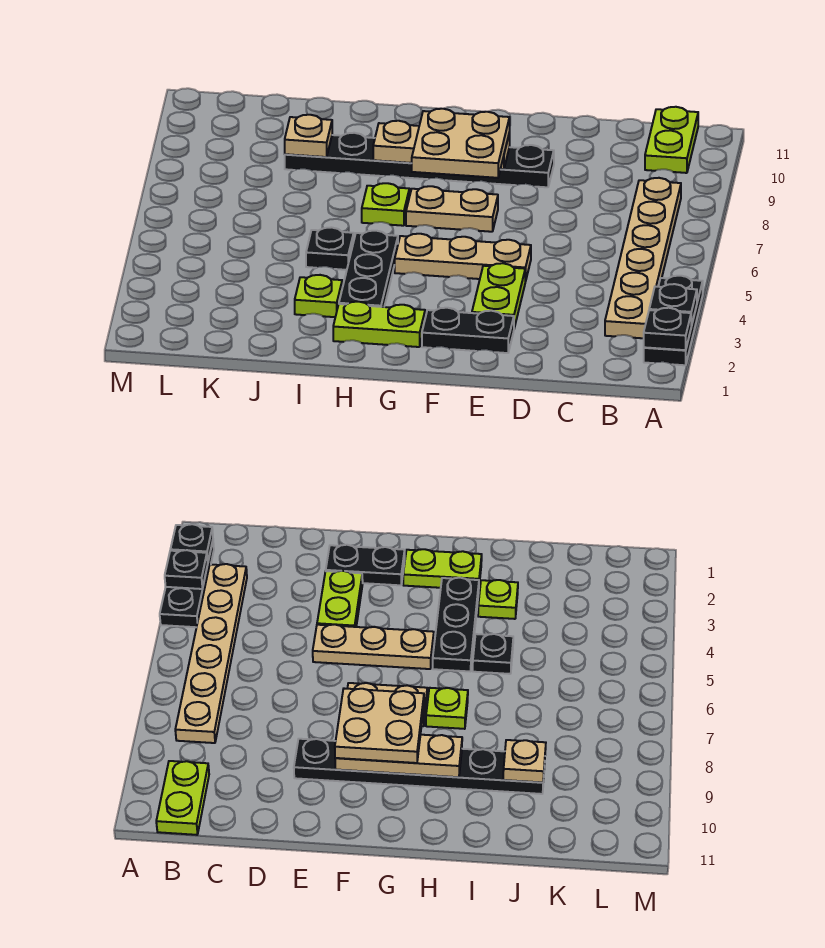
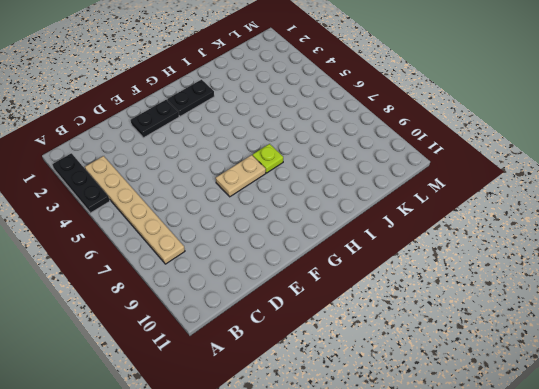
black plate G2:H2 level 1 -> lime plate G2:H2 level 1
none -> lime plate B10:B11 level 1
none -> lime plate E3:E4 level 1
none -> tan plate E5:G5 level 1

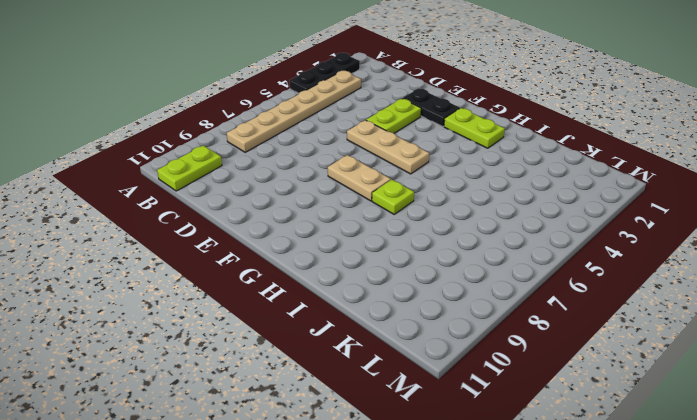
none -> black plate E9:J9 level 1
none -> black plate H3:H5 level 1
none -> lime plate I3 level 1

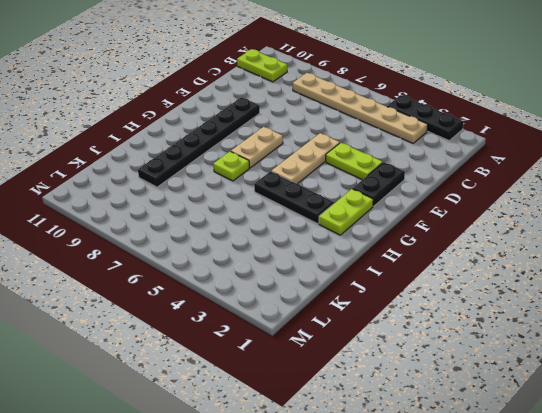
none -> lime plate I3 level 1
none -> black plate I5 level 1
none -> black plate A2 level 2

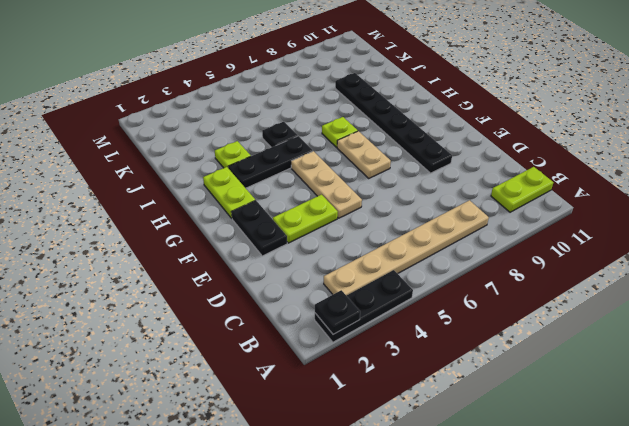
none -> black plate A3 level 2
none -> tan plate F9:H9 level 2
none -> tan plate J9 level 2

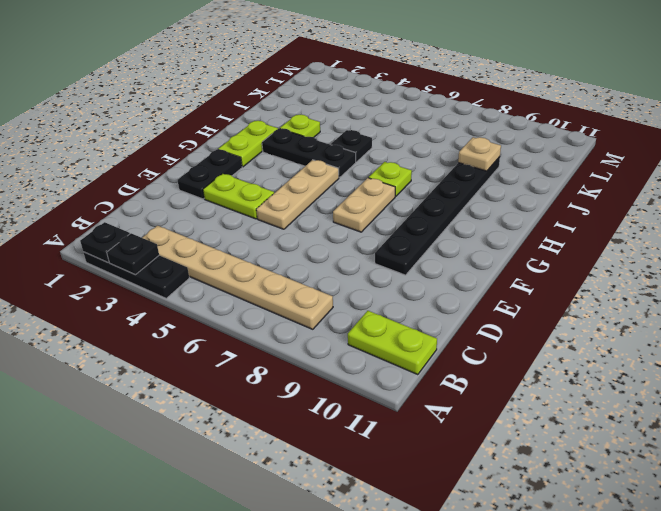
none -> tan plate F9:H9 level 2
none -> tan plate F8:G9 level 3

